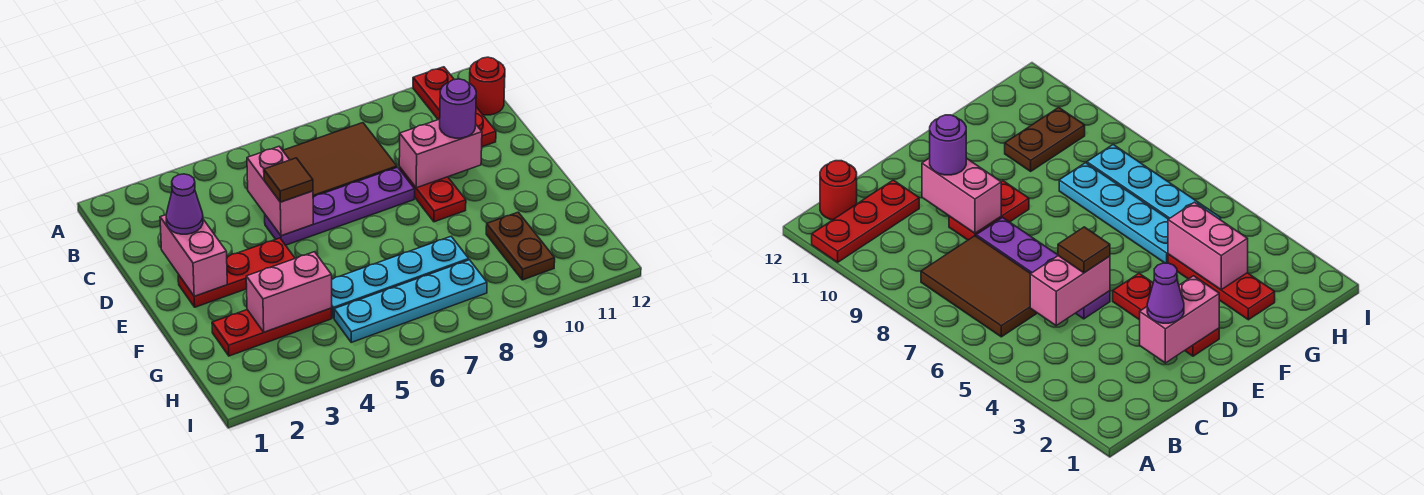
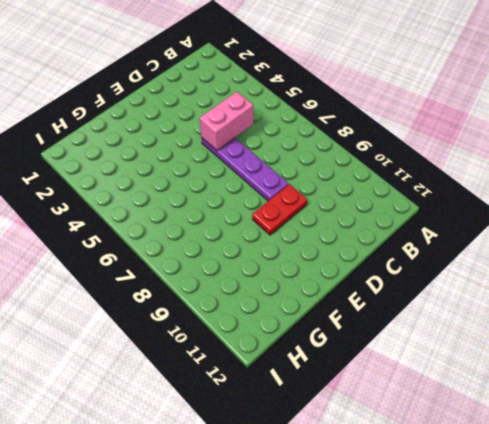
none -> red plate A11:C11 level 1
none -> brown tile B6:C8 level 1
none -> red round brick B12 level 1

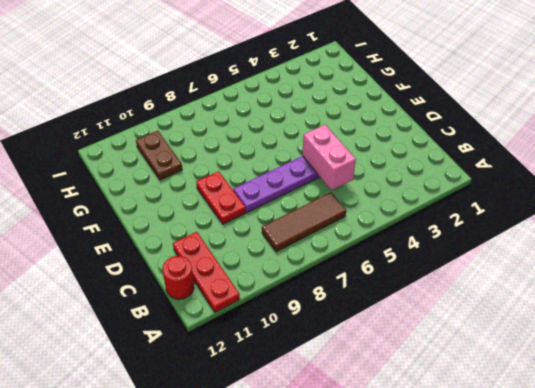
brown tile B6:B8 level 1 -> brown tile B6:C8 level 1
none -> red plate E2:E4 level 1
none -> red plate G2:G4 level 1
none -> cyan plate G5:G8 level 1

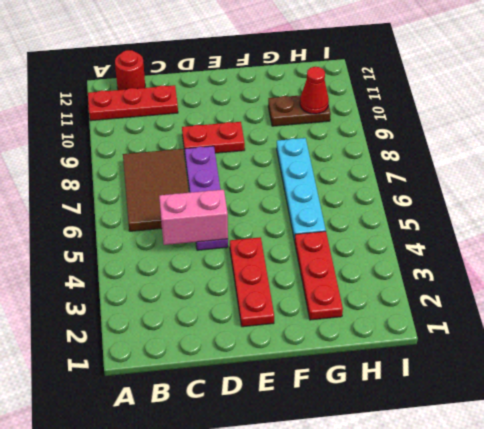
red cone H10 level 2 -> none
none -> cyan plate H5:H8 level 1
none -> pink brick D2:E2 level 2
none -> pink brick D9:D10 level 2

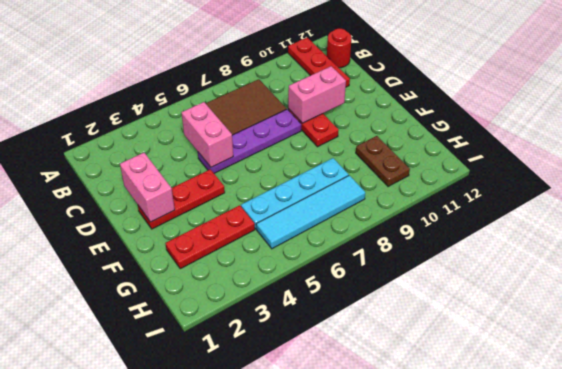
cyan tile H5:H8 level 1 -> cyan plate H5:H8 level 1
none -> pink brick G3:G4 level 2
none -> purple cone D2 level 3
none -> brown tile D5 level 3

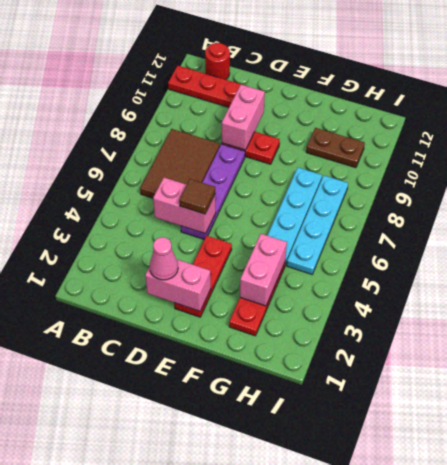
pink cone D2 level 3 -> purple cone D2 level 3
none -> purple round brick D10 level 3

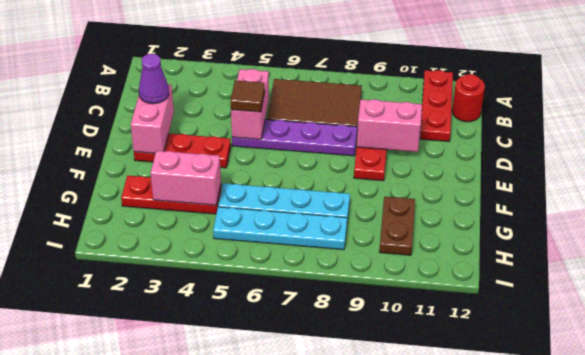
none -> purple round brick D10 level 3

